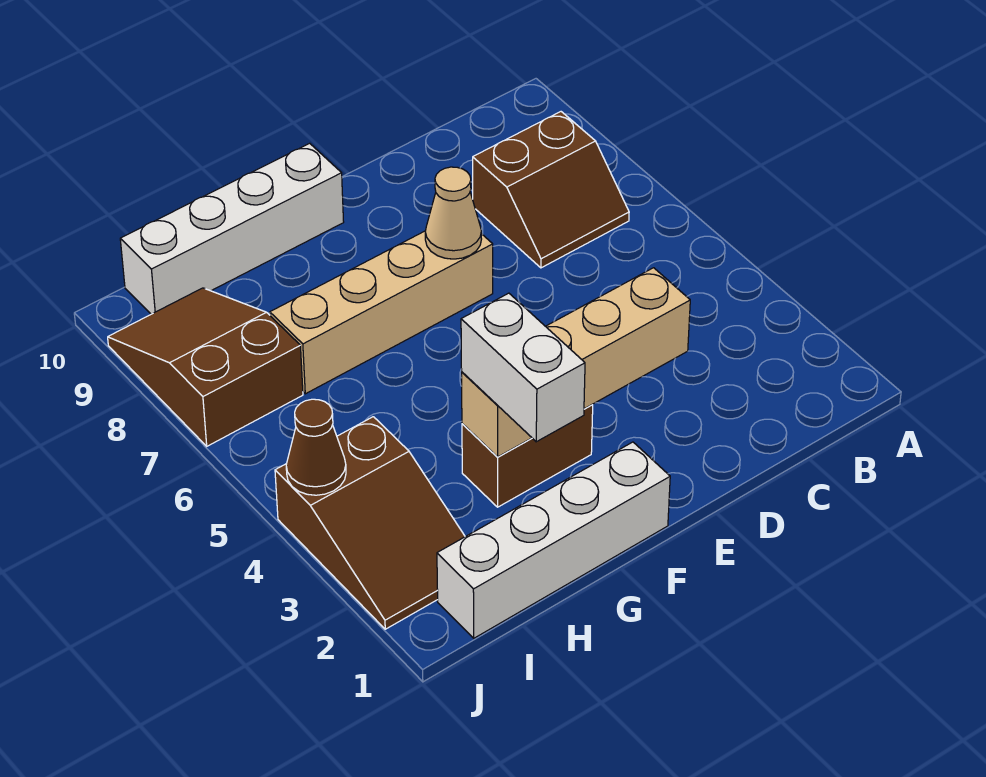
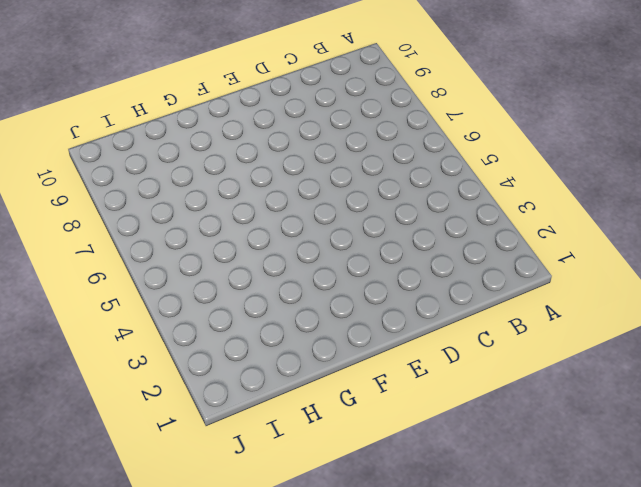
none -> brown slope B7:C8 level 1 top 8
none -> tan brick E7:H7 level 1

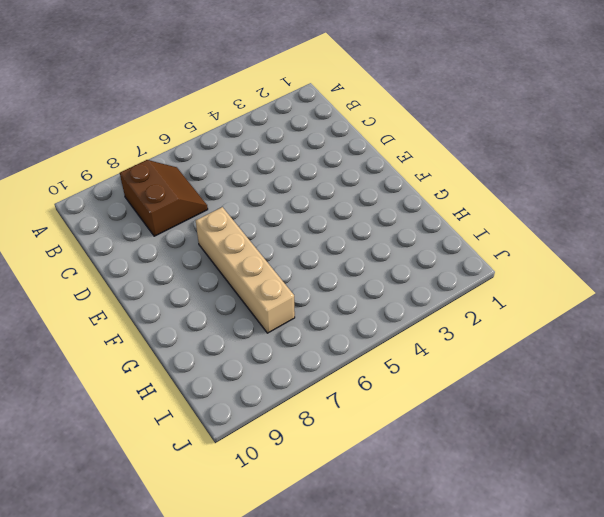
none -> white brick F1:I1 level 1
none -> brown brick F3:G3 level 1

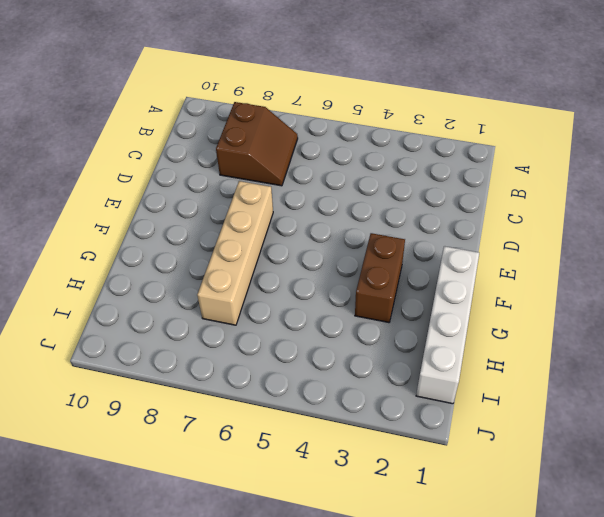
none -> white brick F10:I10 level 1
none -> brown slope I2:J4 level 1 top 4

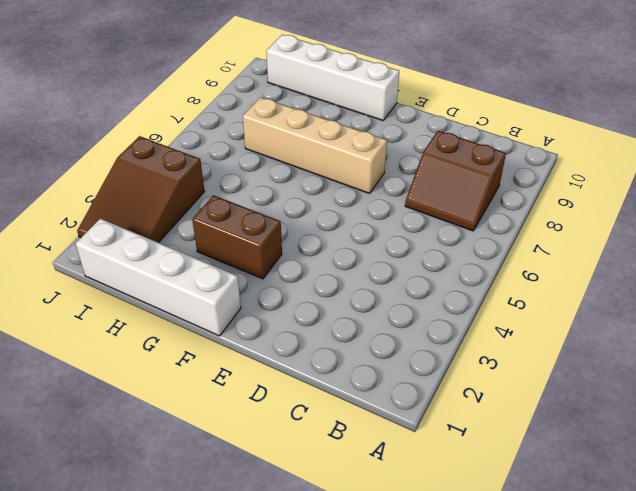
none -> brown slope I7:J9 level 1 top 7
none -> tan brick D3:G3 level 2

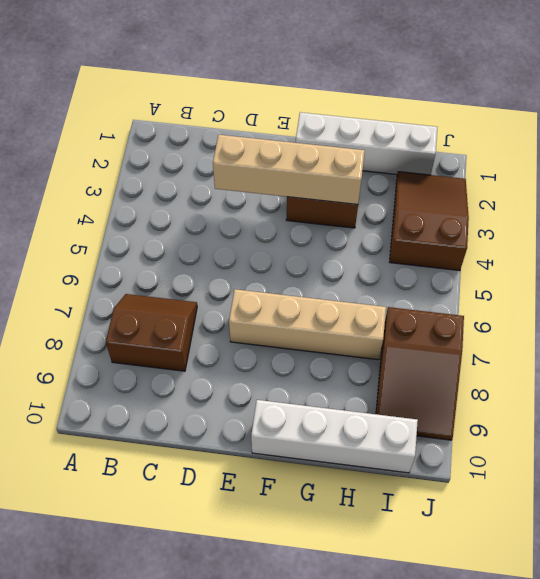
none -> tan cone E7 level 2
none -> brown cone J4 level 2

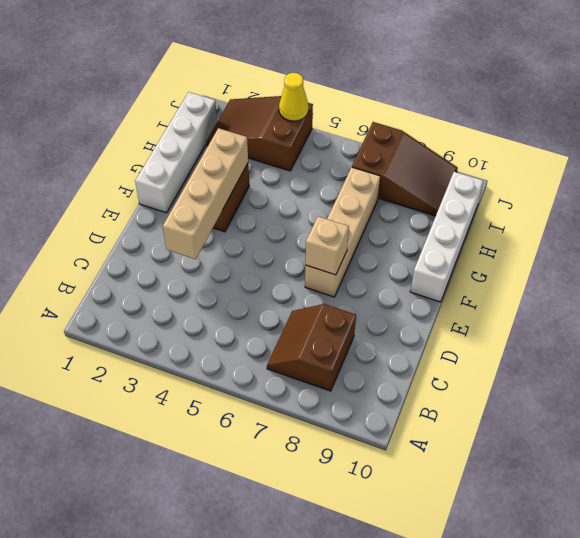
tan brick E7 level 2 -> tan cone E7 level 2
yellow cone J4 level 2 -> brown cone J4 level 2
none -> white brick G2:G3 level 3

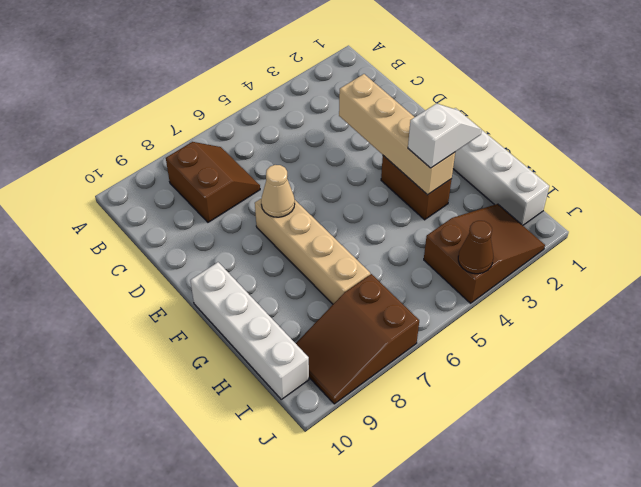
white slope G2:G3 level 3 top 3 -> white brick G2:G3 level 3

